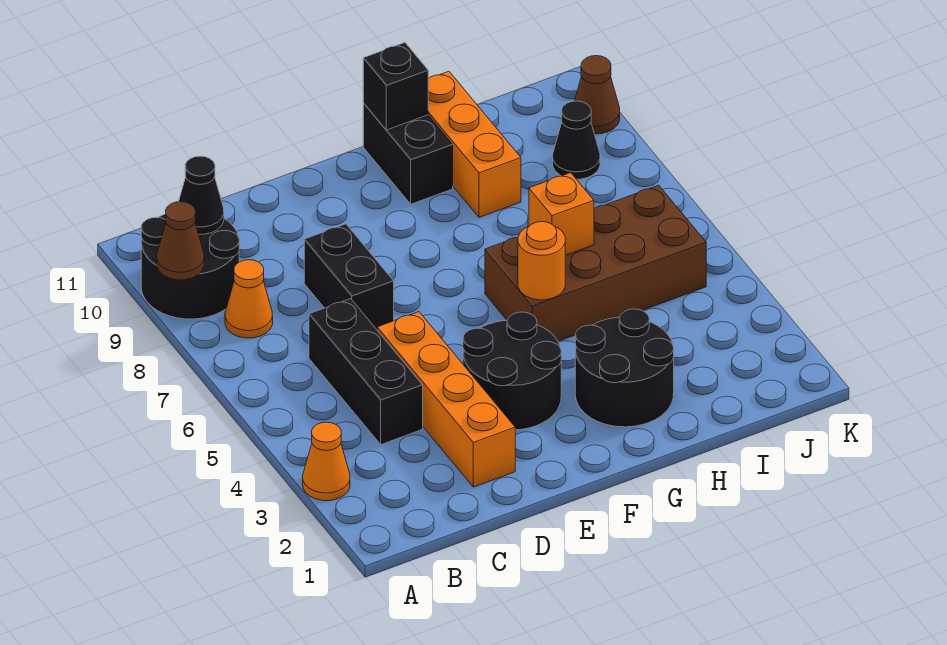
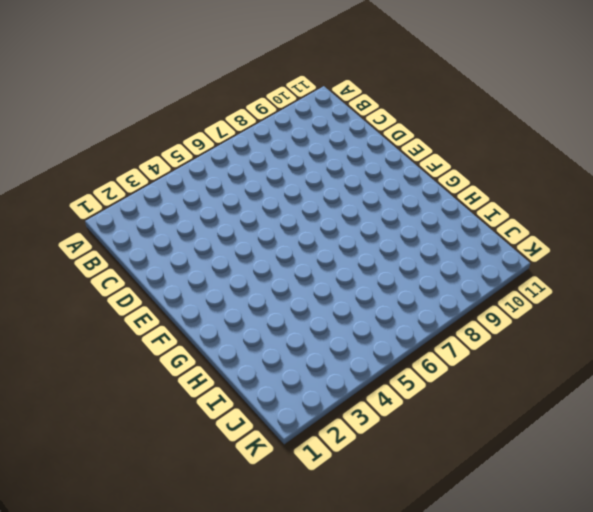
none -> orange cone A3 level 1
none -> black round brick A9:B10 level 1
none -> orange cone B8 level 1

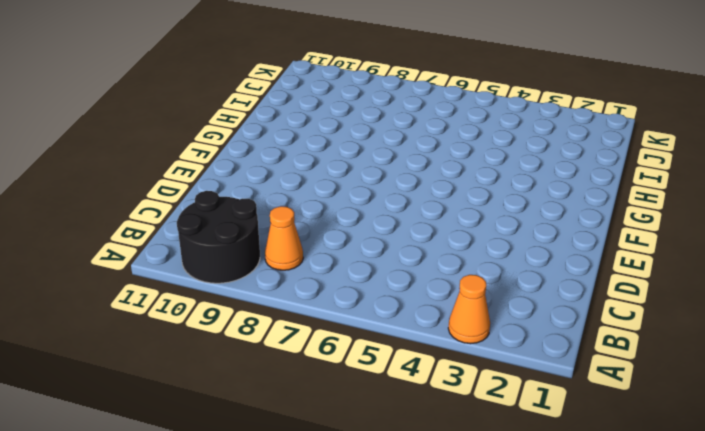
none -> black brick C4:C6 level 1
none -> orange brick D2:D5 level 1
none -> black brick D7:D8 level 1

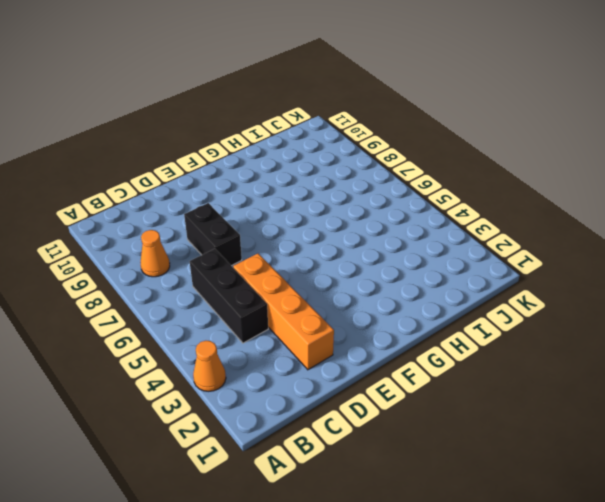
none -> black round brick A9:B10 level 1
none -> black round brick E3:F4 level 1
none -> black round brick G2:H3 level 1

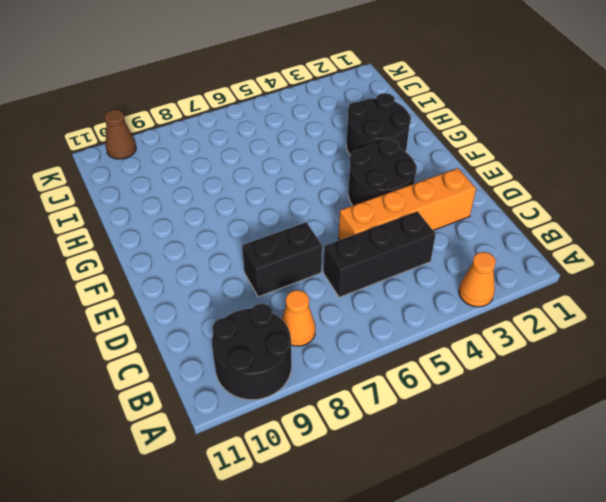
none -> brown brick G5:J6 level 1
none -> black brick G10:G11 level 1
none -> orange brick H9:H11 level 1

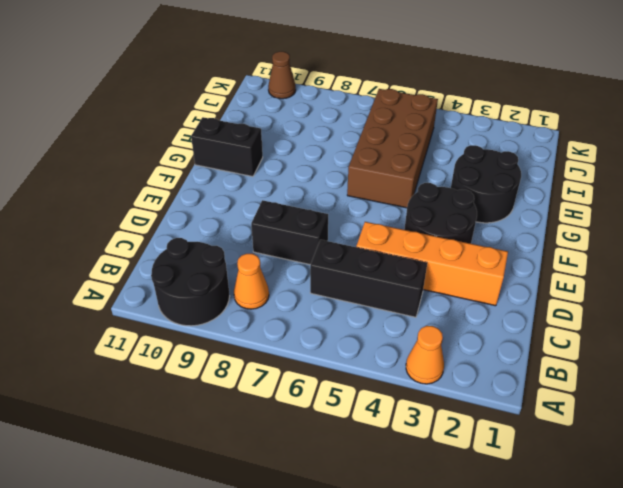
none -> orange brick H9:H11 level 1
none -> black cone J9 level 1
none -> brown cone A9 level 2

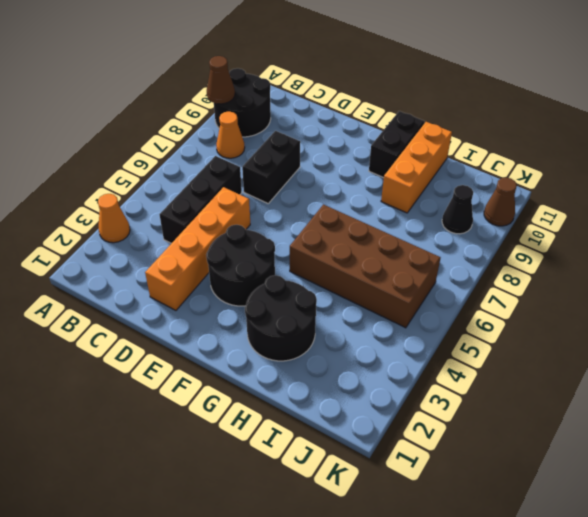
none -> black cone B10 level 2
none -> orange round brick G5 level 2
none -> black brick G11 level 2

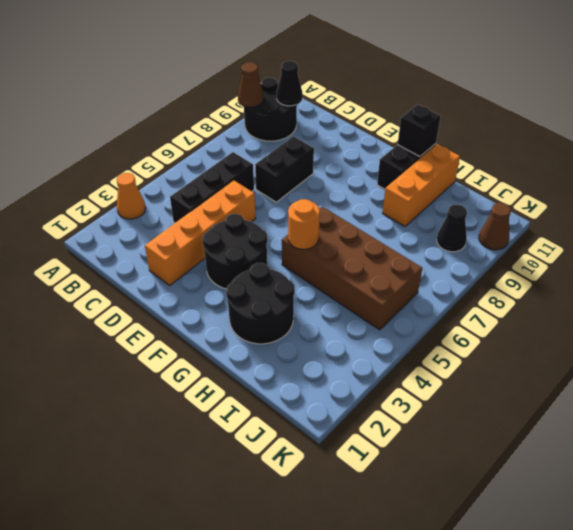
none -> orange cone B8 level 1
none -> orange brick H6 level 2

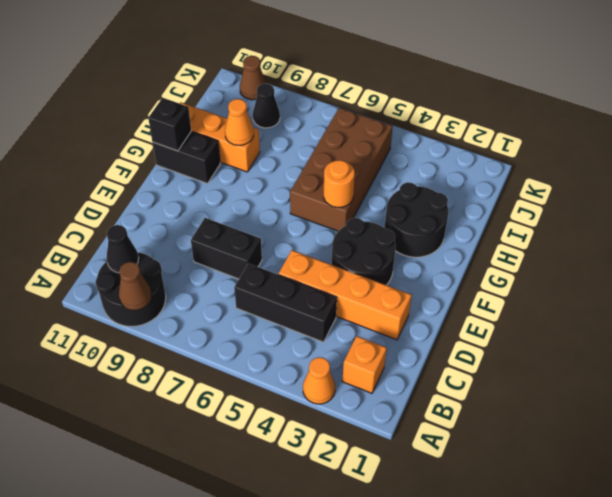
orange brick B2 level 1 -> orange brick H6 level 2
orange cone H9 level 2 -> orange cone B8 level 1

